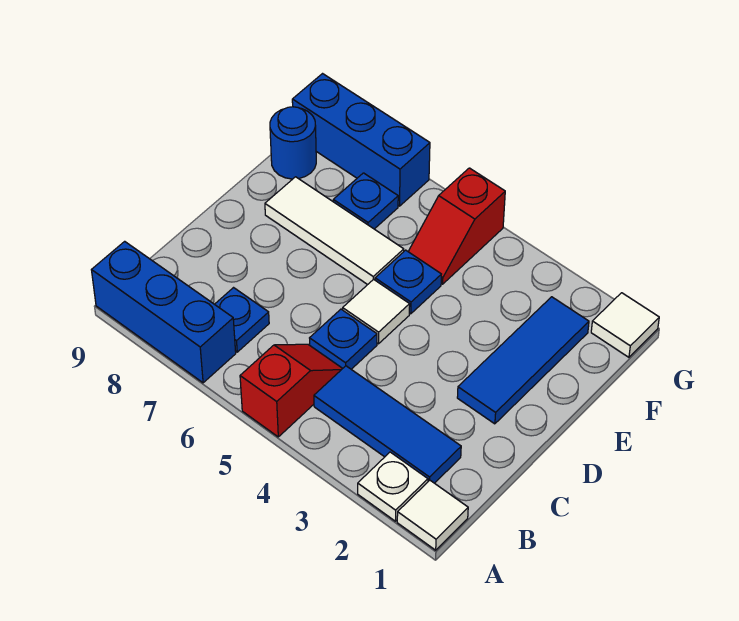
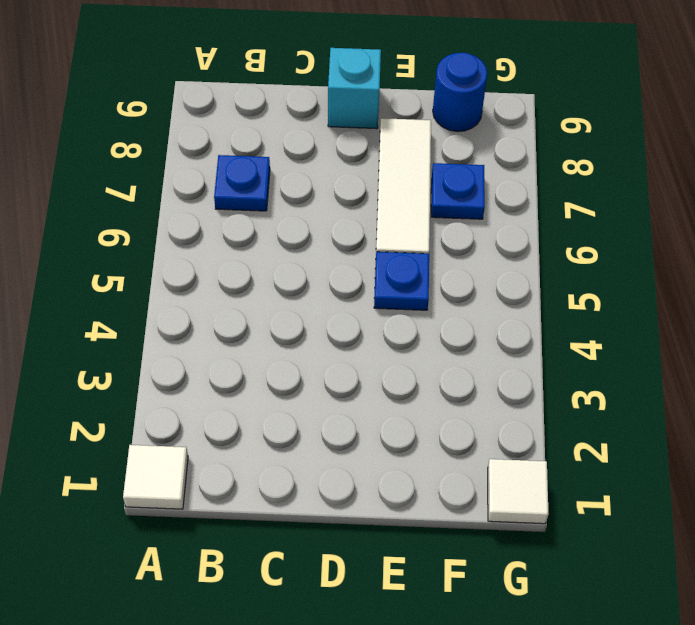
cyan brick D9 level 1 -> none
none -> white plate A2 level 1
none -> red slope A5:B5 level 1 top A
none -> blue brick A7:A9 level 1

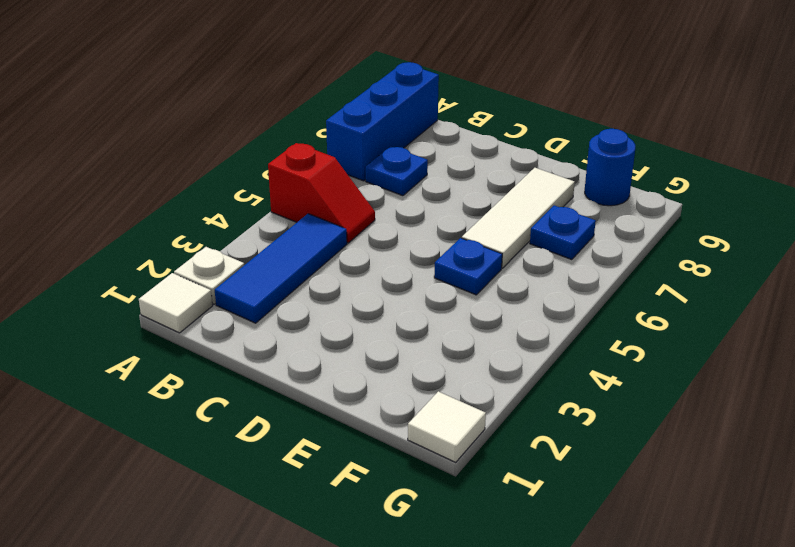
none -> blue plate C5 level 1
none -> blue tile D2:F2 level 1
none -> white tile D5 level 1

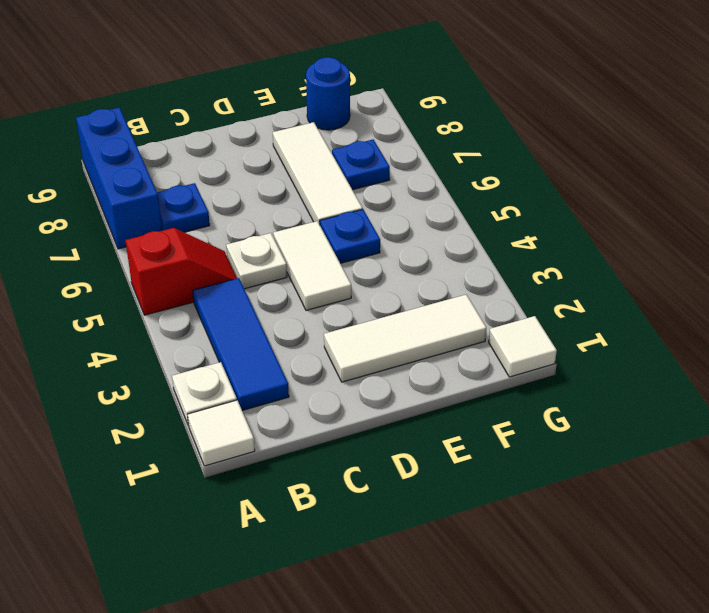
white plate C5 level 1 -> blue plate C5 level 1
white tile D2:F2 level 1 -> blue tile D2:F2 level 1
white tile D4:D5 level 1 -> white tile D5 level 1
none -> red slope F5:G5 level 1 top G
none -> blue brick G7:G9 level 1

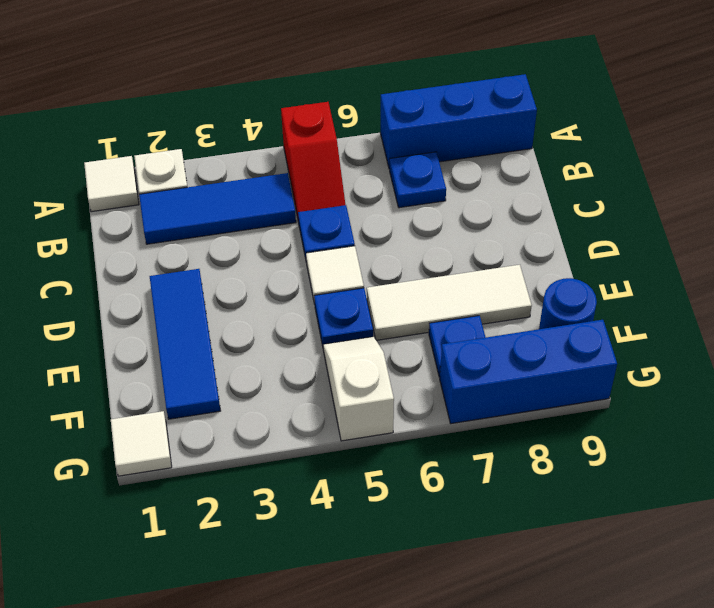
white slope F5:G5 level 1 top G -> red slope F5:G5 level 1 top G

